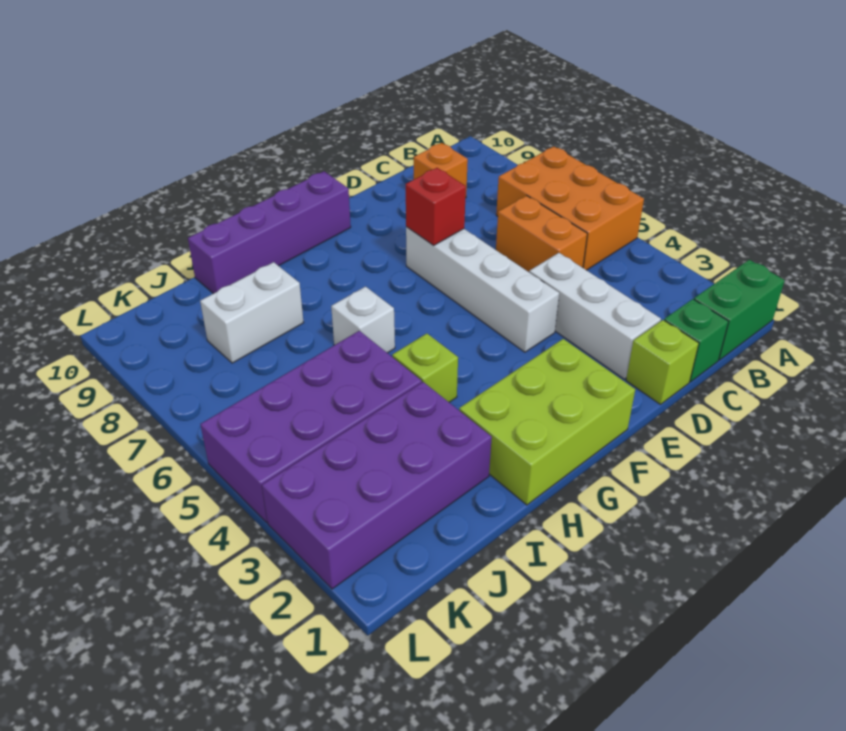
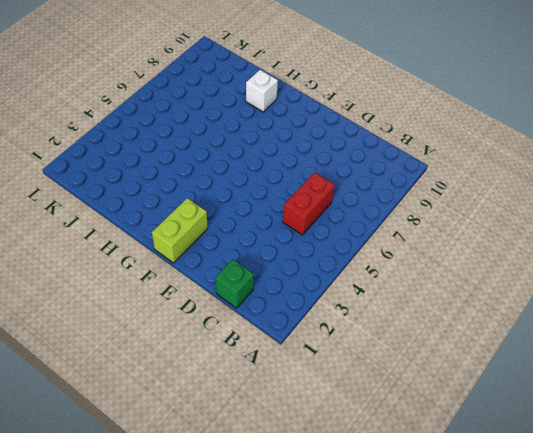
red brick C5:C6 level 1 -> orange brick C5:C6 level 1
lime brick F1:F2 level 1 -> lime brick F1:H2 level 1
white brick H9 level 1 -> white brick H6 level 1
none -> green brick A1:B1 level 1
none -> orange brick A5:B7 level 1
none -> orange brick C9 level 1

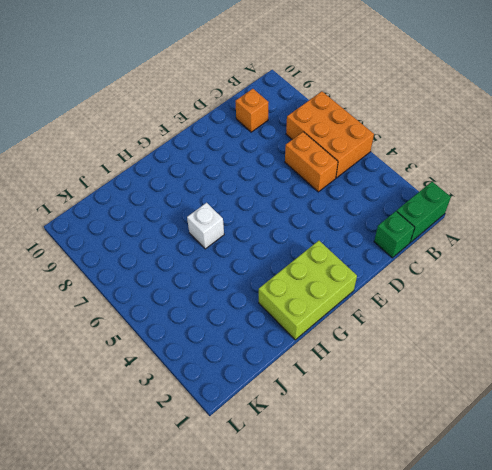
none -> lime brick D1 level 1
none -> white brick D2:D4 level 1
none -> white brick E4:E7 level 1

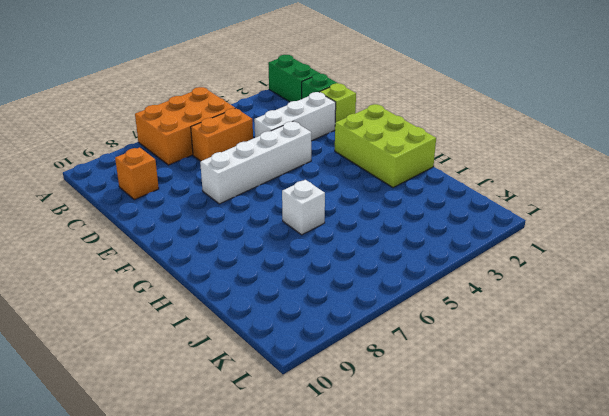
none -> purple brick F10:I10 level 1
none -> lime brick H4 level 1
none -> purple brick I2:L3 level 1

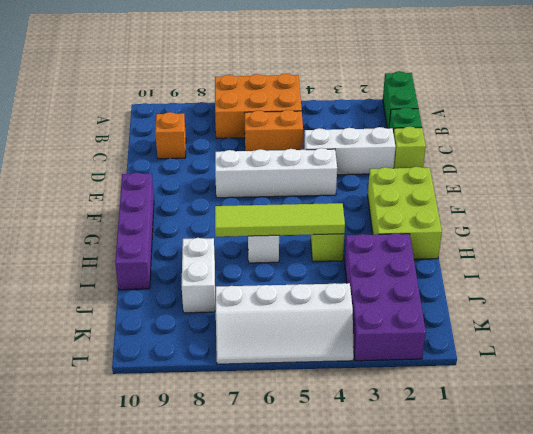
lime tile H4:H7 level 2 -> none
white slope K4:L7 level 1 top K -> purple brick I4:L5 level 1
none -> red brick E7 level 2

